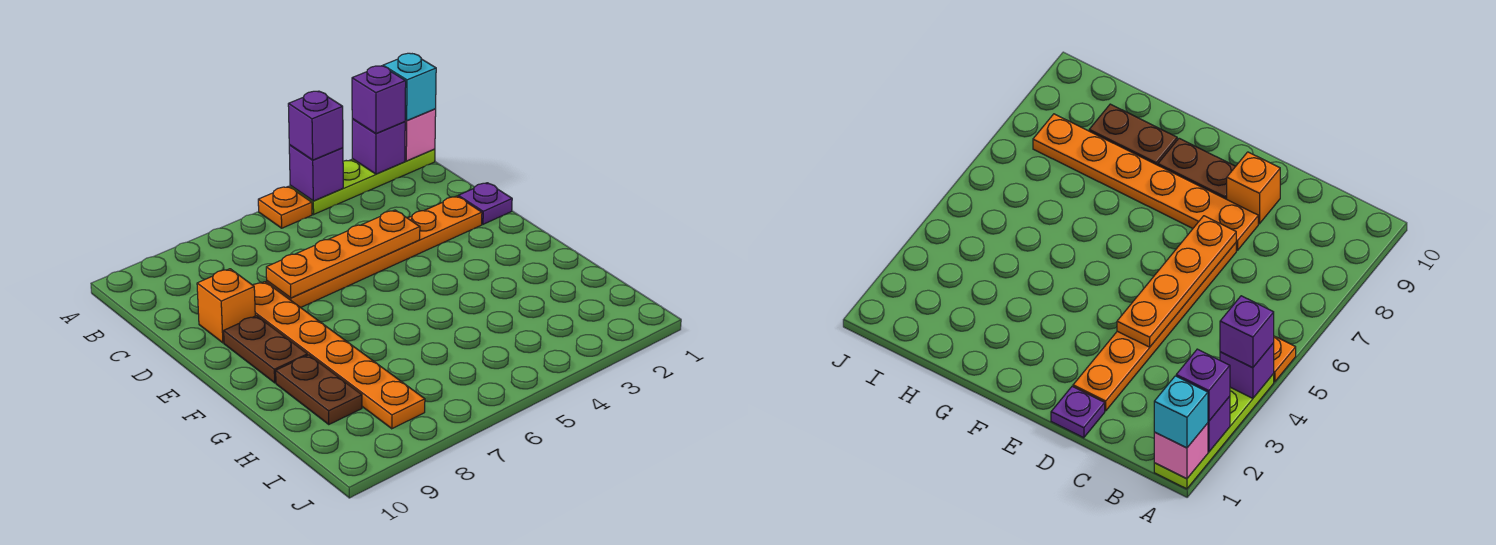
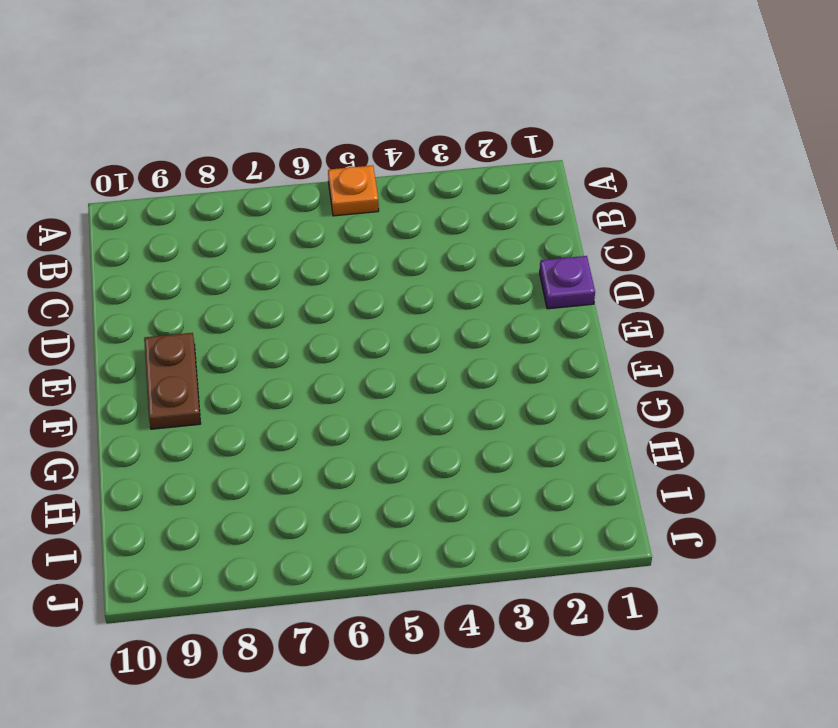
none -> lime plate A1:A4 level 1
none -> orange plate D2:D7 level 1
none -> orange plate D8:I8 level 1

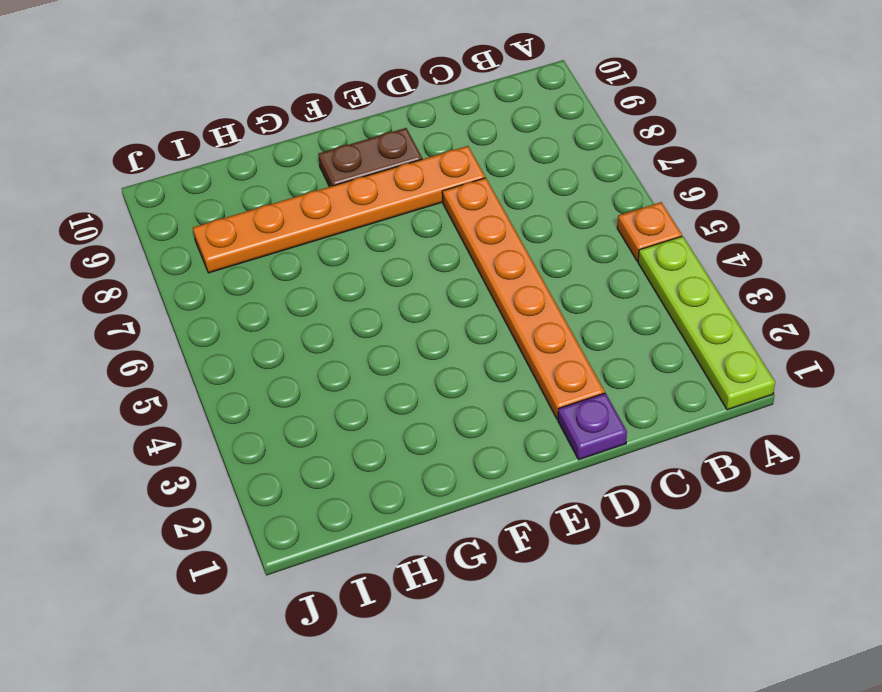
none -> orange brick D9 level 1
none -> brown plate G9:H9 level 1
none -> pink brick A1 level 2

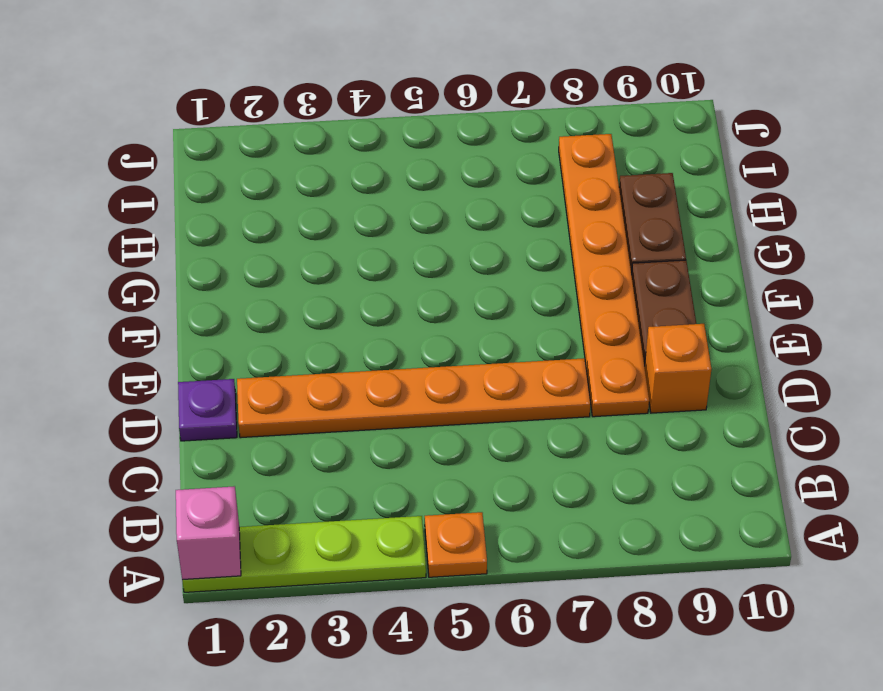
none -> purple brick A2 level 2
none -> purple brick A4 level 2
none -> orange plate D4:D7 level 2

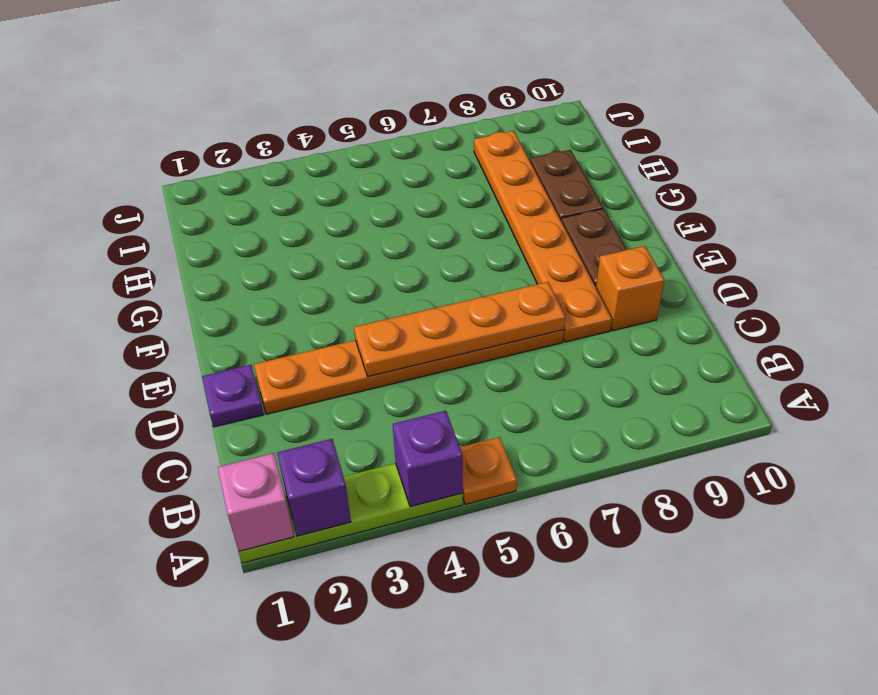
none -> cyan brick A1 level 3
none -> purple brick A2 level 3
none -> purple brick A4 level 3

